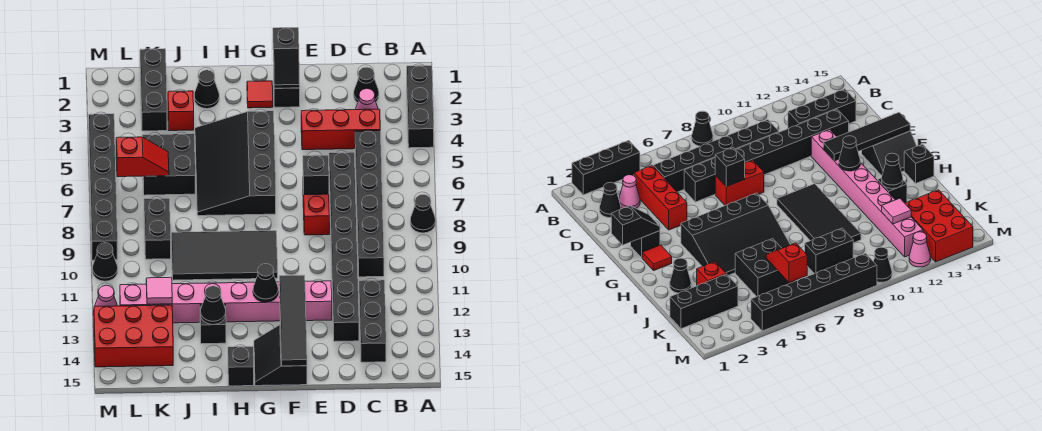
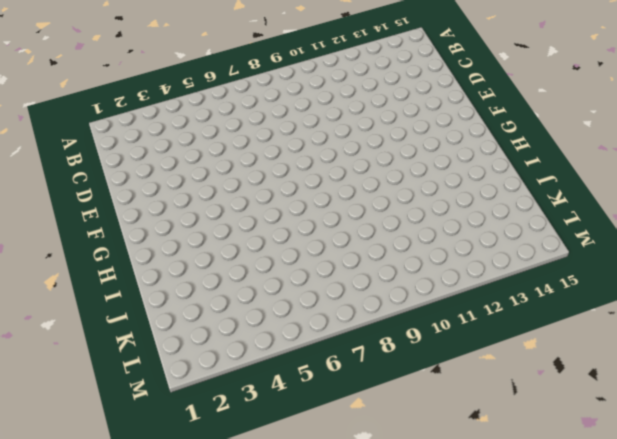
none -> black brick A2:A4 level 1
none -> black cone A8 level 1
none -> black cone C2 level 1
none -> pink cone C3 level 1

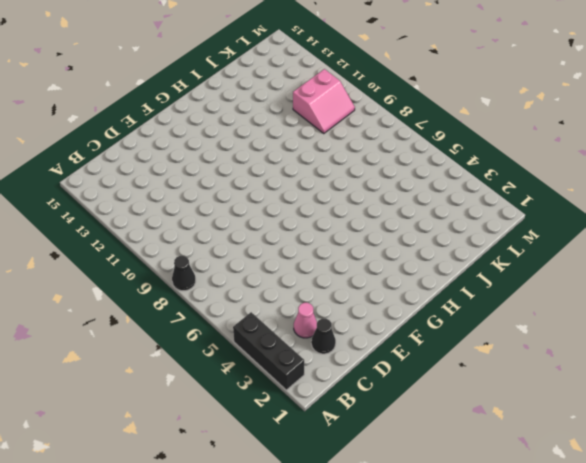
pink slope K10:L11 level 1 top 11 -> none
none -> red brick C4:E4 level 1
none -> black brick C5:C10 level 1
none -> black brick C12:C14 level 1
none -> black brick D6:D13 level 1

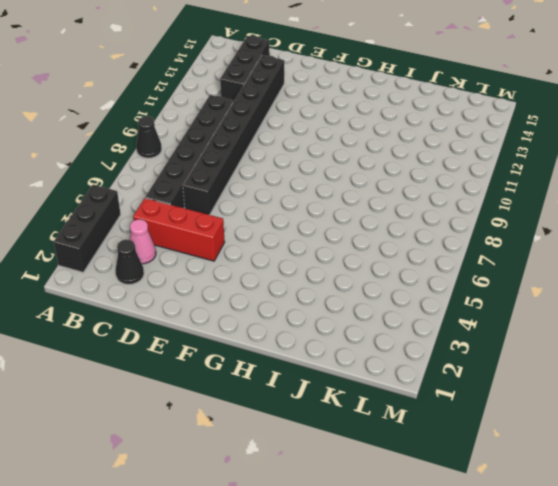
none -> red brick E7:E8 level 1
none -> pink brick E12:L12 level 1
none -> black brick F2 level 1
none -> black slope F14:G15 level 1 top F

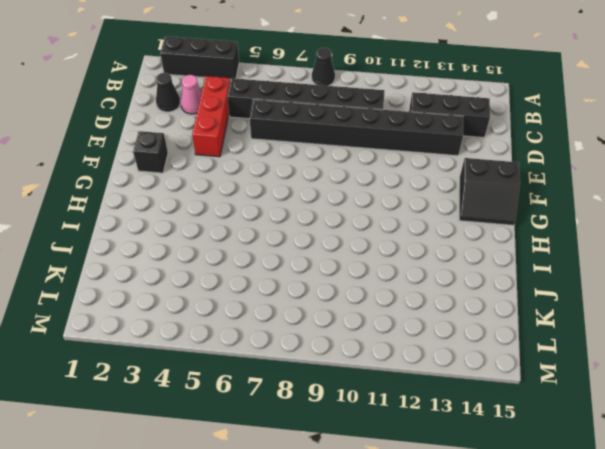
none -> red brick E7:E8 level 1
none -> pink brick E12:L12 level 1
none -> red tile G2 level 1
none -> black slope G4:I7 level 1 top G

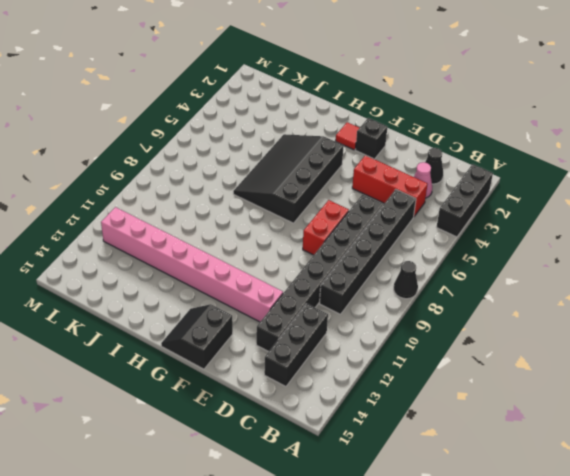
none -> black tile G9:J10 level 1
none -> black brick H15 level 1
none -> black cone I2 level 1
none -> black brick I13 level 1

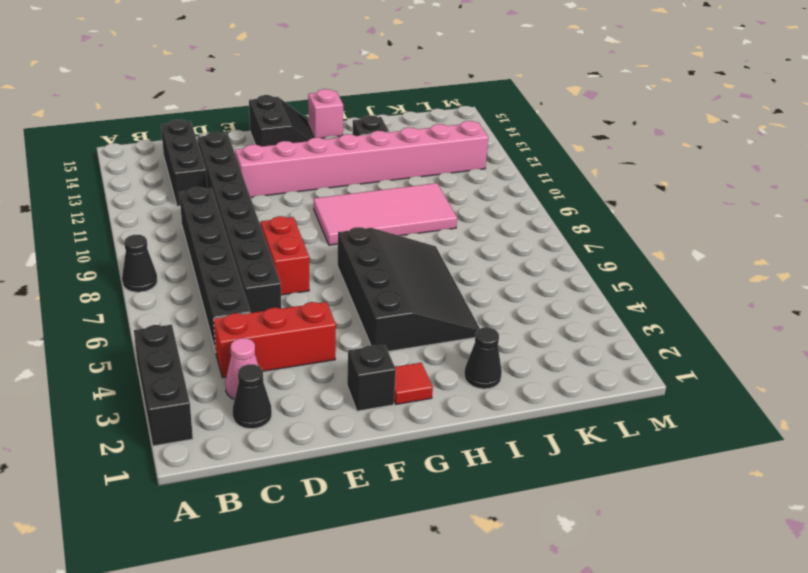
pink tile G9:J10 level 1 -> black tile G9:J10 level 1
pink brick H15 level 1 -> black brick H15 level 1
none -> red brick J3 level 1
none -> black brick J5:K6 level 1
none -> black brick K1:K3 level 1
none -> black brick K8:K9 level 1

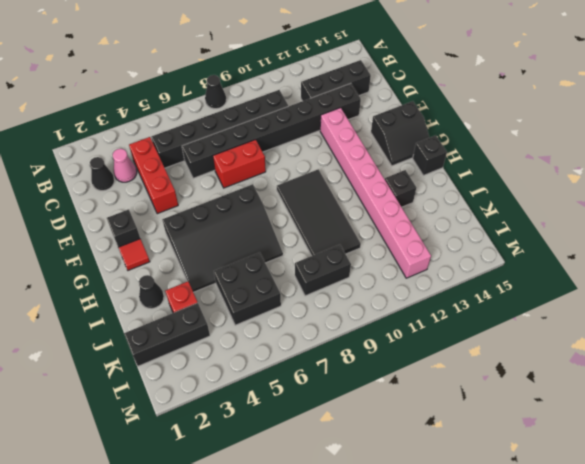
none -> black brick A2:A4 level 1
none -> red brick K13:M14 level 1
none -> black brick M4:M9 level 1
none -> black cone M10 level 1

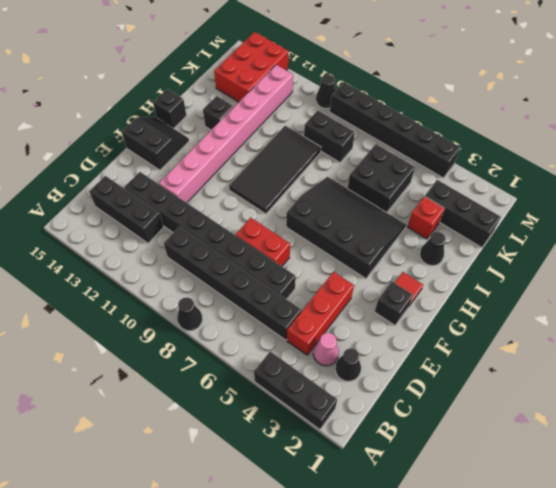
none -> pink cone M12 level 1
none -> black brick E7 level 2
none -> black slope F1:F2 level 2 top 1
none -> black tile F12:F15 level 2

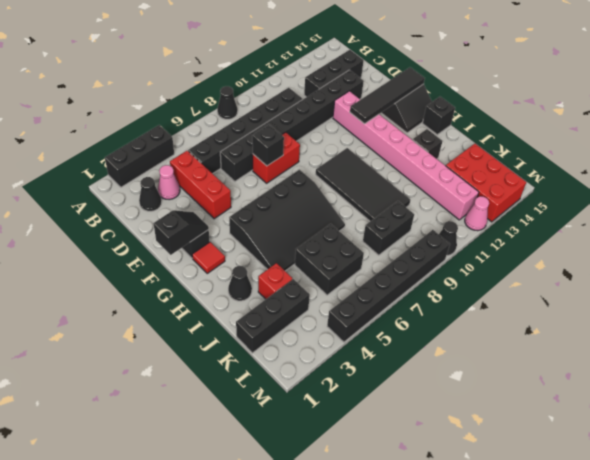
none -> black cone G12 level 2
none -> black cone I13 level 2
none -> red slope K6:L6 level 2 top L
none -> pink tile K12 level 2

